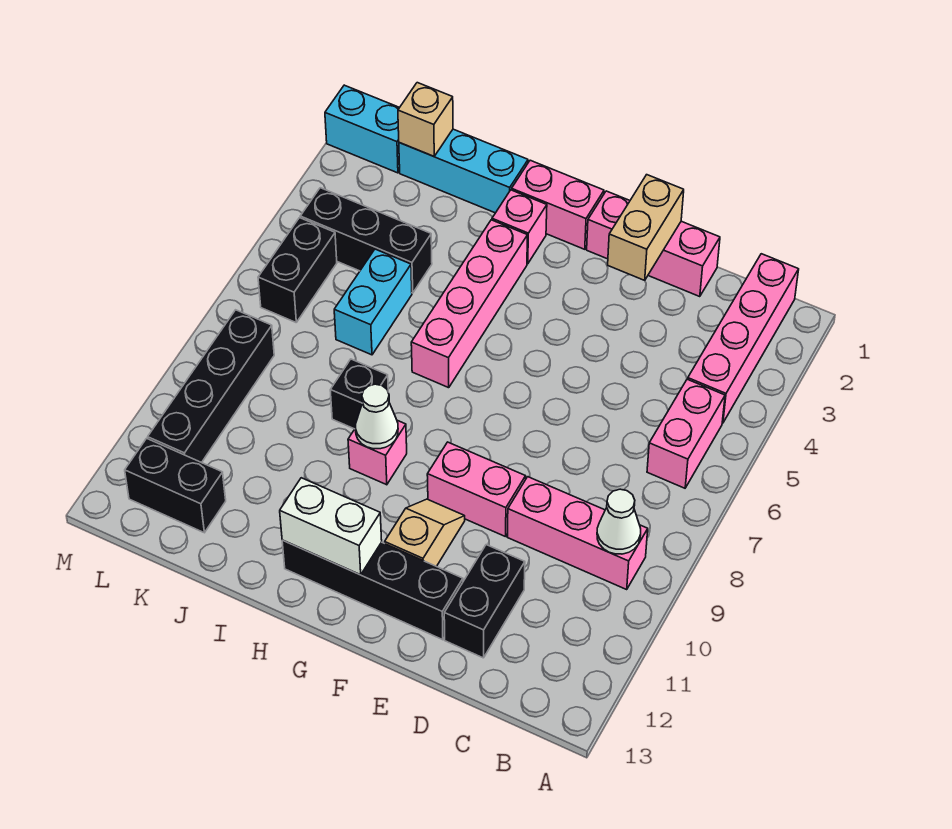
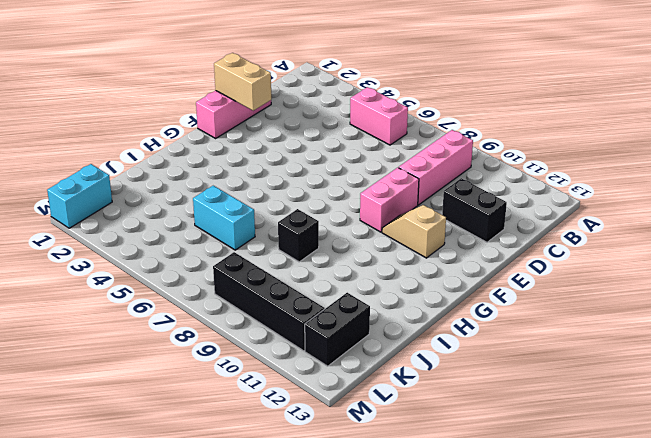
none -> pink brick B1:B4 level 1
none -> black brick E12:H12 level 1
none -> pink brick G1:H1 level 1

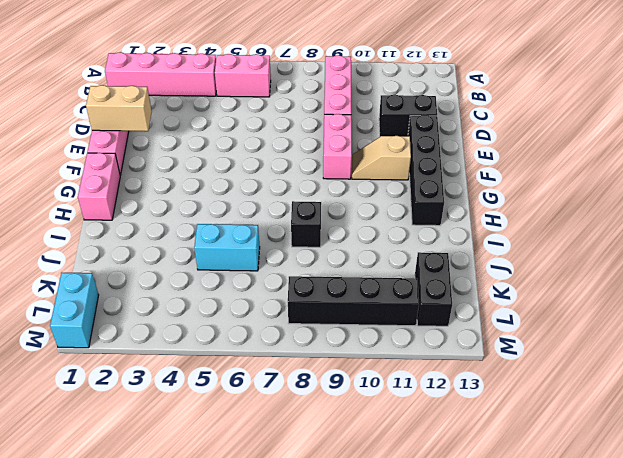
none -> pink brick H2 level 1
none -> pink brick H3:H6 level 1
none -> pink brick H9 level 1

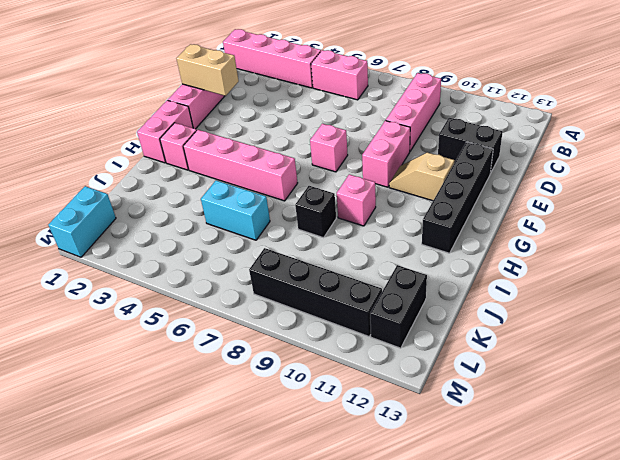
pink brick F7 level 1 -> none
none -> cyan brick I1:K1 level 1
none -> black brick J4:L4 level 1
none -> black brick L5:L6 level 1

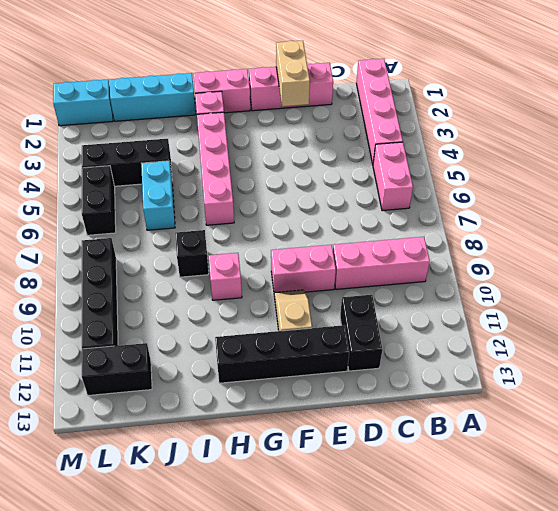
none -> white cone B9 level 2
none -> white brick G12:H12 level 2
none -> white cone H9 level 2

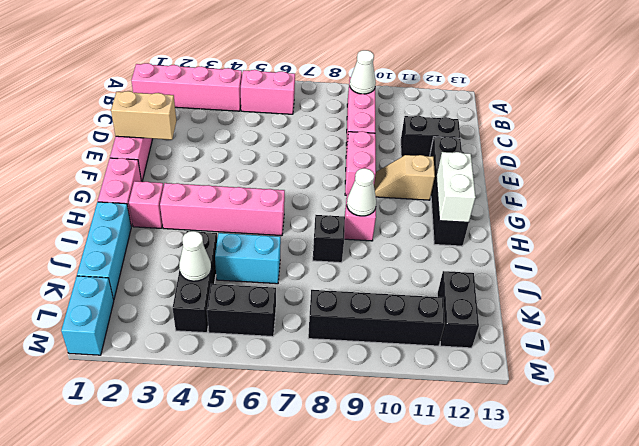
white cone K4 level 2 -> none
none -> tan brick K1 level 2

